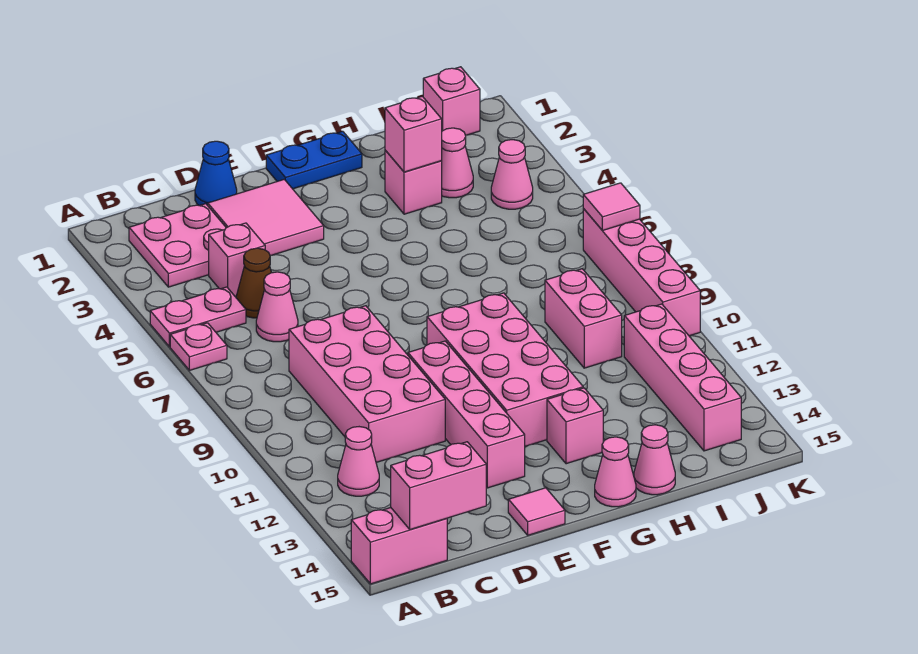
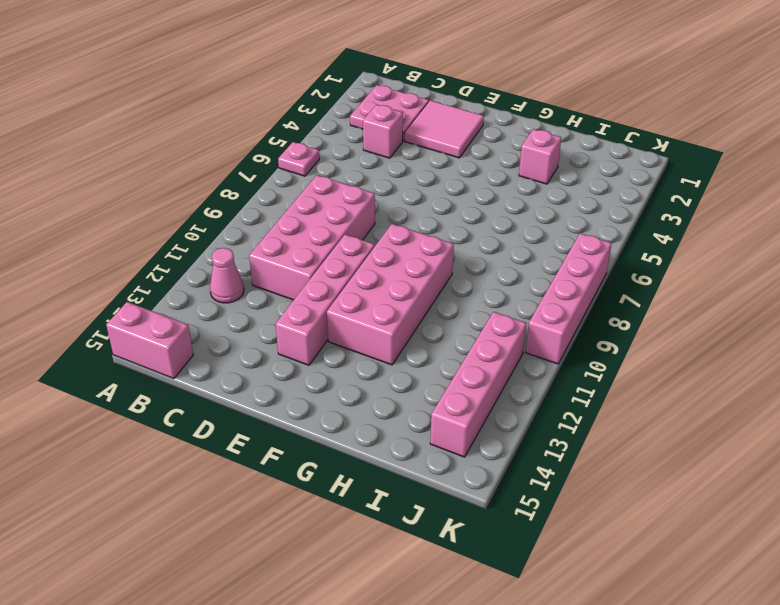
none -> pink plate A5:B5 level 1
none -> brown cone C5 level 1
none -> pink cone C6 level 1

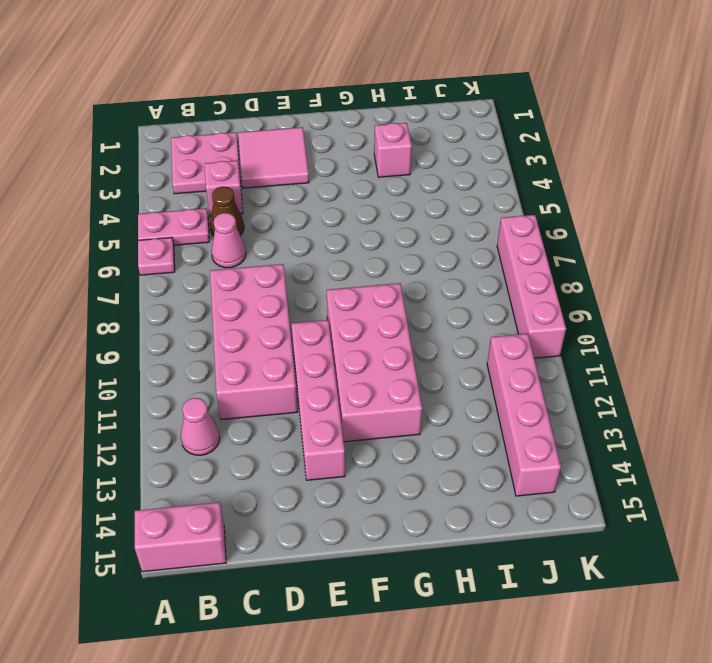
none -> blue cone D1 level 1
none -> pink tile E15 level 1
none -> blue plate F1:G1 level 1

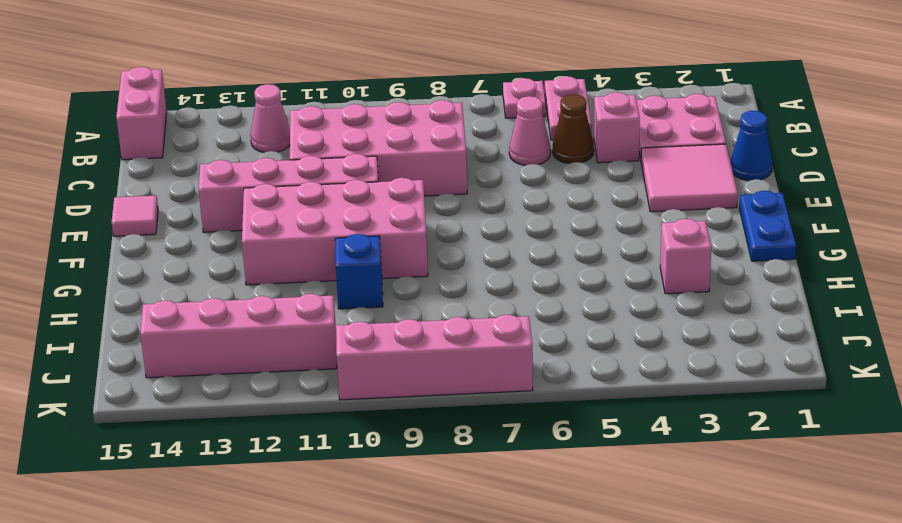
blue brick H10 level 1 -> none
none -> pink brick G13 level 1
none -> pink cone G15 level 1
none -> pink cone H15 level 1

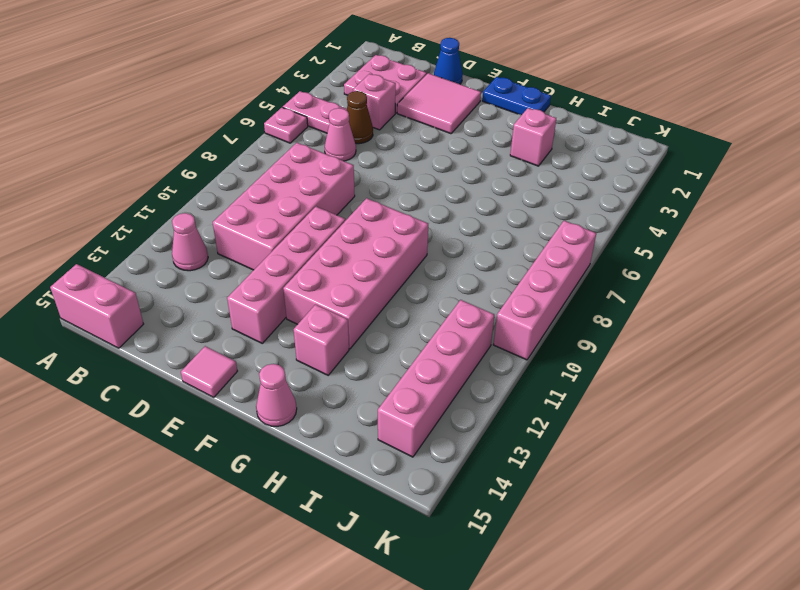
none -> pink cone H15 level 1
none -> pink cone I3 level 1
none -> pink brick I9:I10 level 1

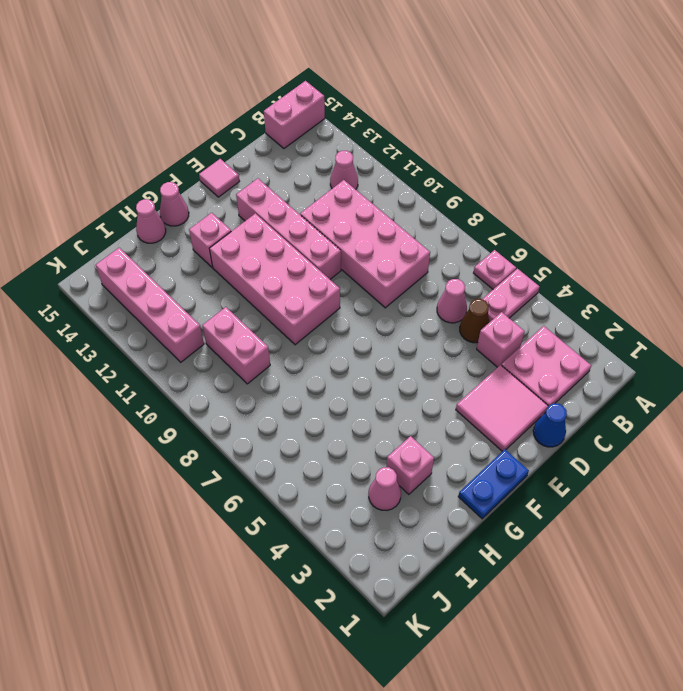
none -> pink brick J1 level 1
none -> pink cone J4 level 1
none -> pink brick K7:K10 level 1

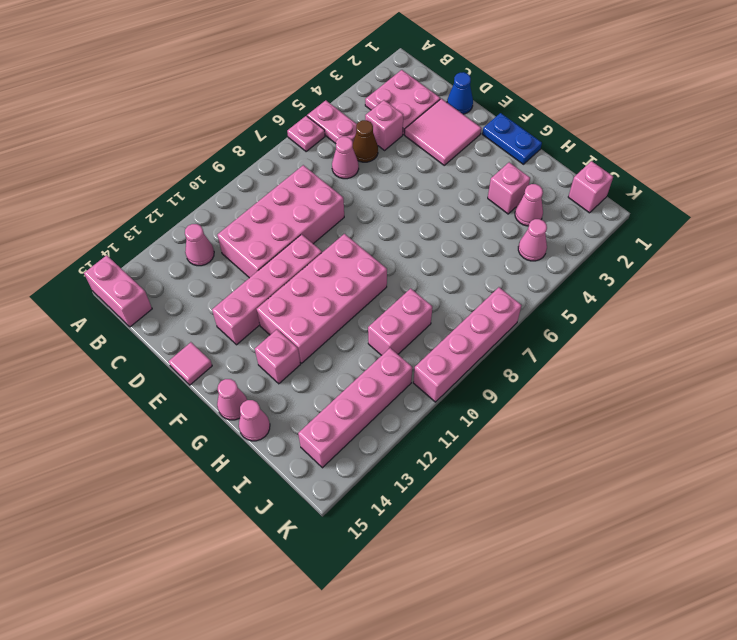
none -> pink brick B15:C15 level 2
none -> pink brick H3 level 2
none -> pink tile K7 level 2

